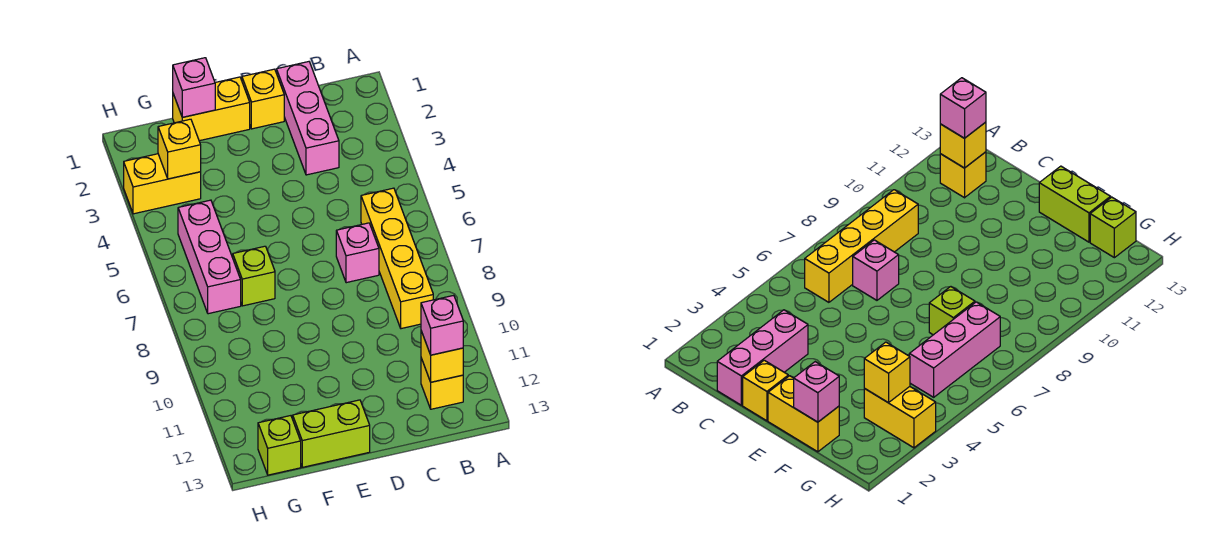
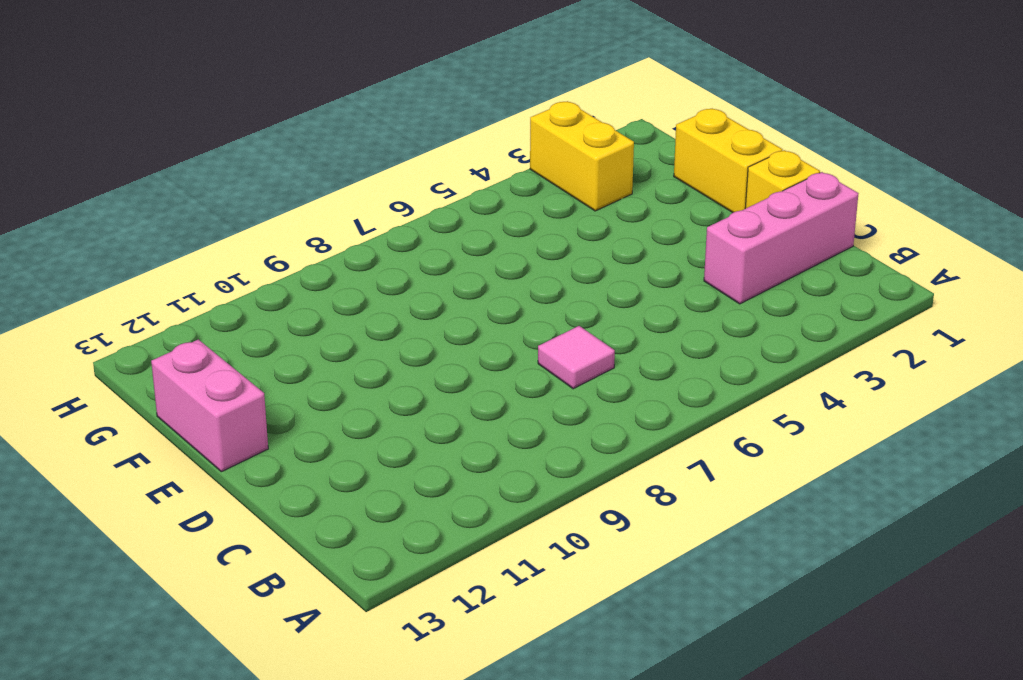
pink tile C7 level 1 -> pink brick C7 level 1
pink brick E13:F13 level 1 -> lime brick E13:F13 level 1
none -> yellow brick B6:B9 level 1
none -> yellow brick B12 level 1
none -> lime brick F7 level 1

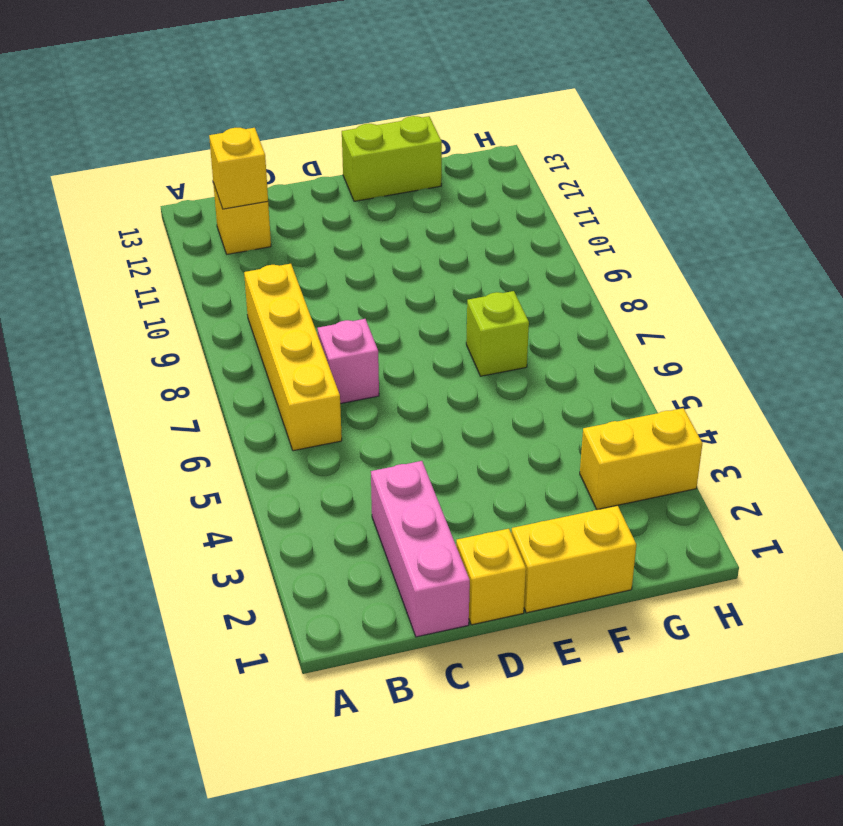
none -> pink brick G5:G7 level 1
none -> lime brick G13 level 1
none -> pink brick F1 level 2

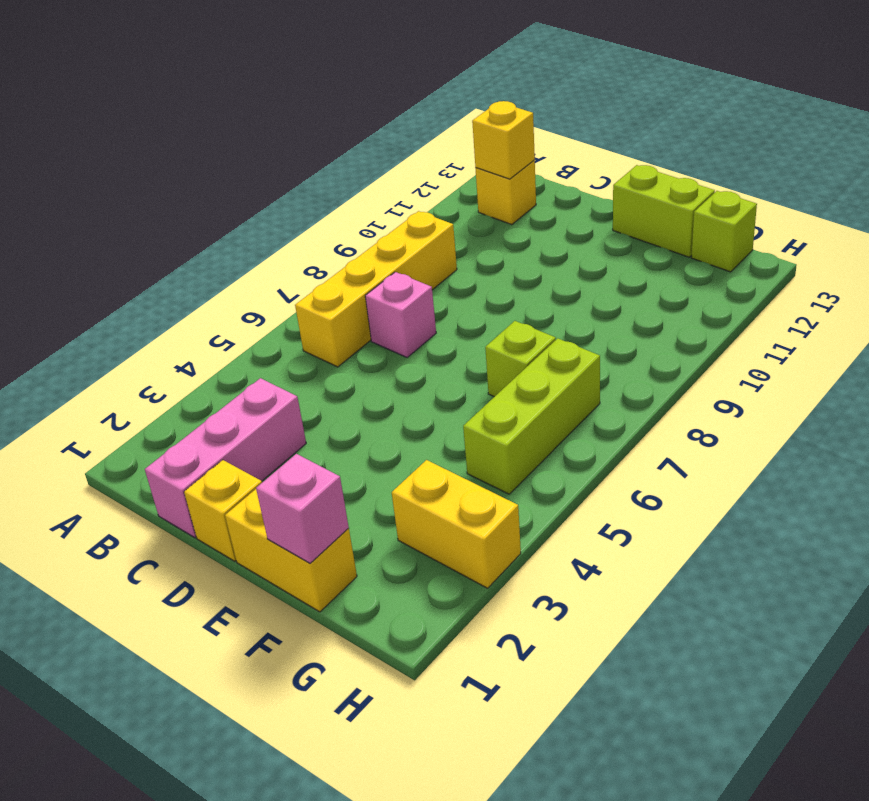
lime brick G5:G7 level 1 -> pink brick G5:G7 level 1
none -> yellow brick G3 level 2
none -> pink brick B12 level 3

